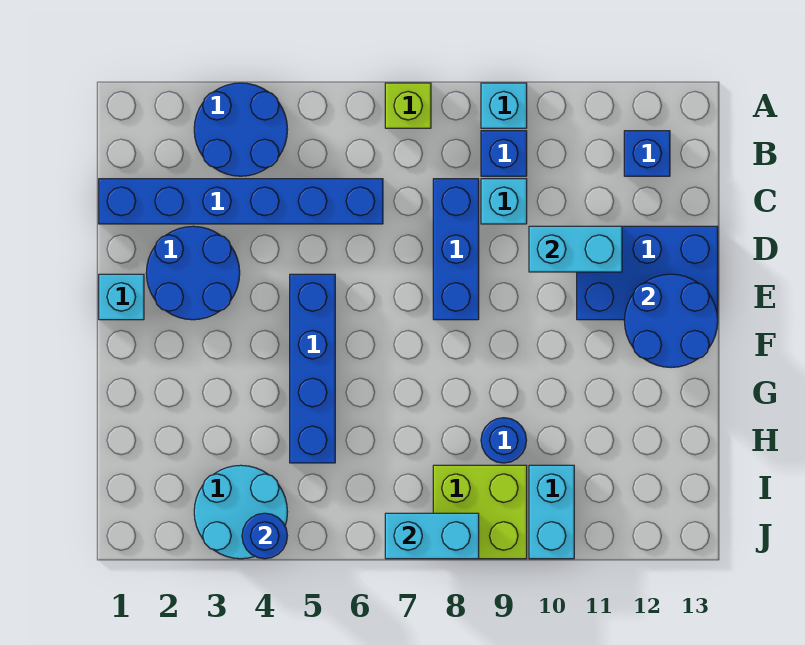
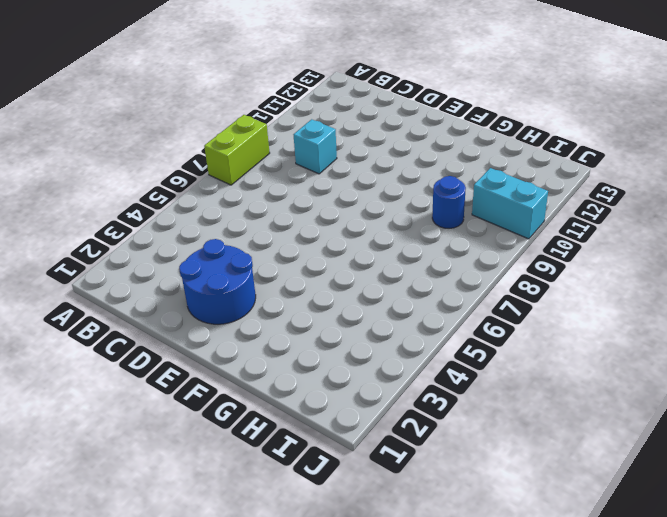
lime brick A7:A8 level 1 -> lime brick A7 level 1
none -> blue round brick A3:B4 level 1
none -> cyan brick A9 level 1
none -> blue brick B9 level 1

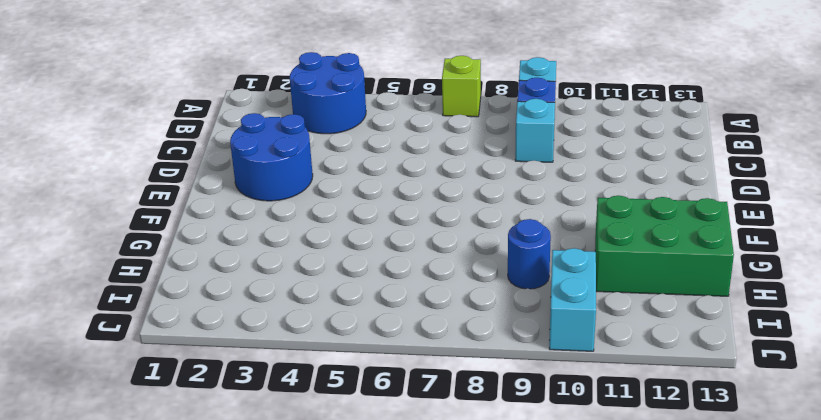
green brick G11:H13 level 1 -> none
none -> blue brick B12 level 1
none -> blue brick C1:C6 level 1
none -> blue brick C8:E8 level 1

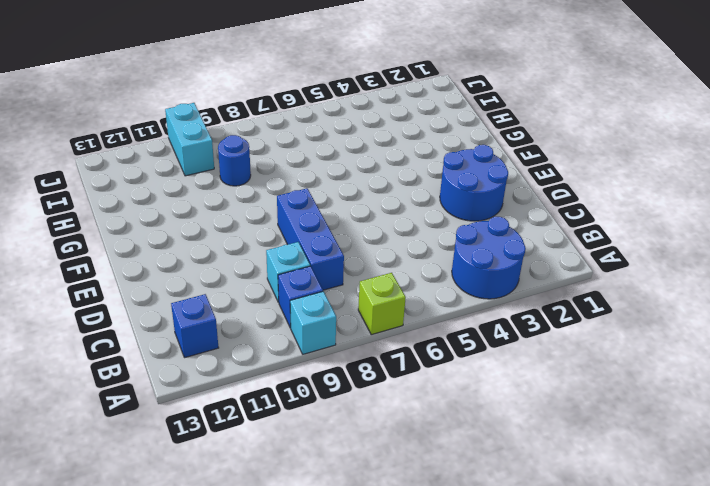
none -> blue brick C1:C6 level 1
none -> blue brick D11:E13 level 1
none -> cyan brick E1 level 1

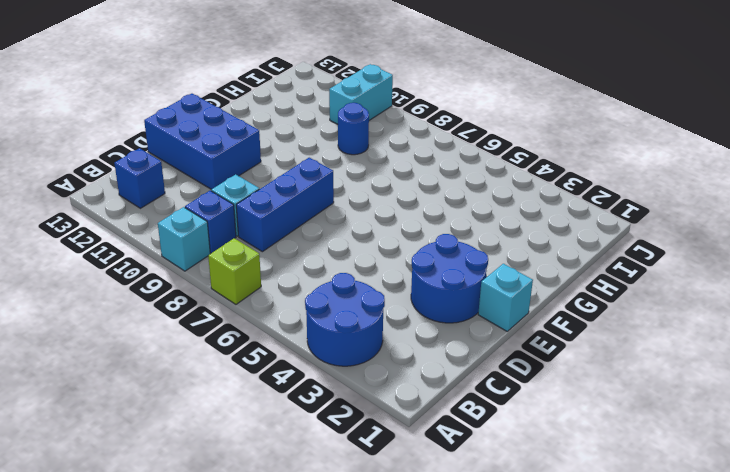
none -> blue brick C1:C6 level 1
none -> blue brick E5:H5 level 1
none -> cyan round brick I3:J4 level 1

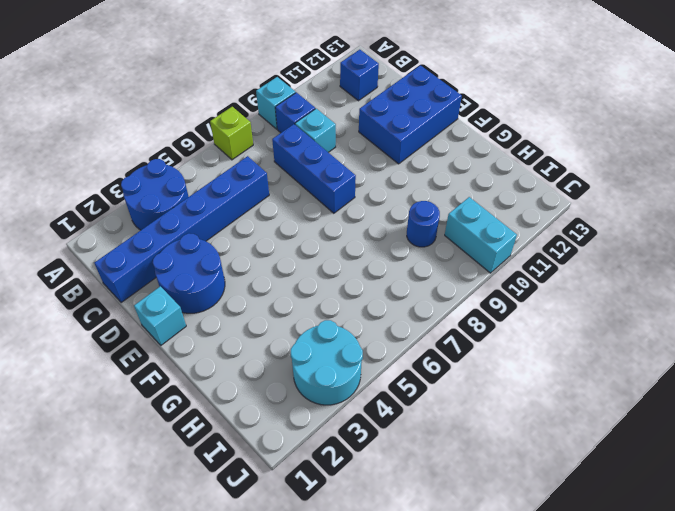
none -> blue brick E5:H5 level 1
none -> lime brick I8:J9 level 1
none -> cyan brick D10:D11 level 2

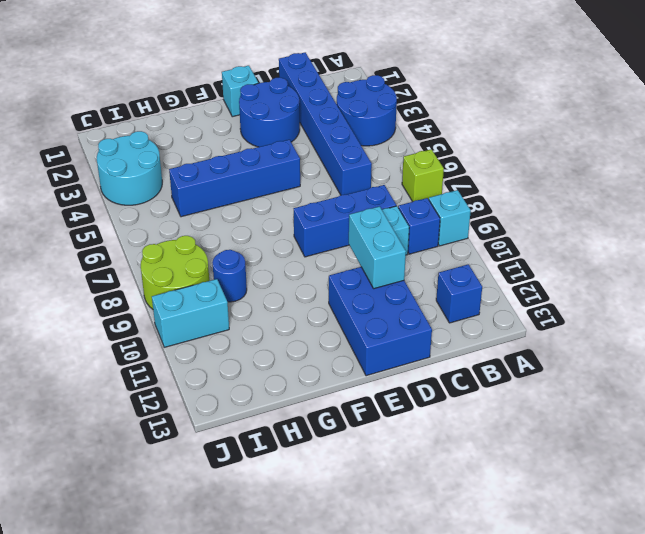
lime round brick I8:J9 level 1 -> lime brick I8:J9 level 1
none -> blue round brick E12:F13 level 2
none -> blue round brick J4 level 2
none -> cyan brick J7:J8 level 2

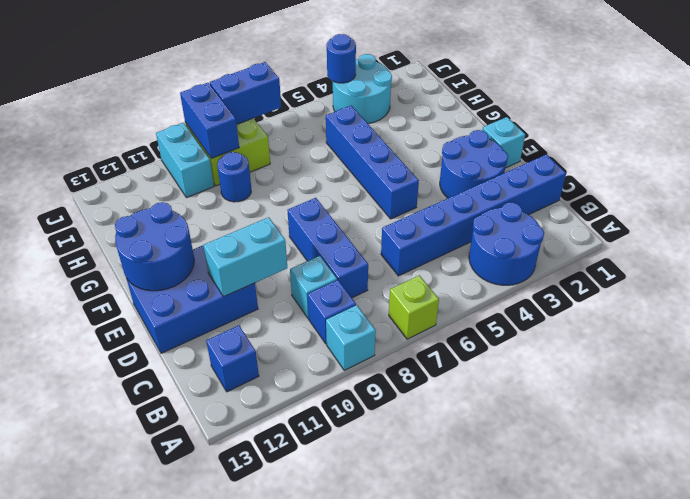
blue brick I9:J9 level 2 -> none
blue brick J7:J8 level 2 -> cyan brick J7:J8 level 2

